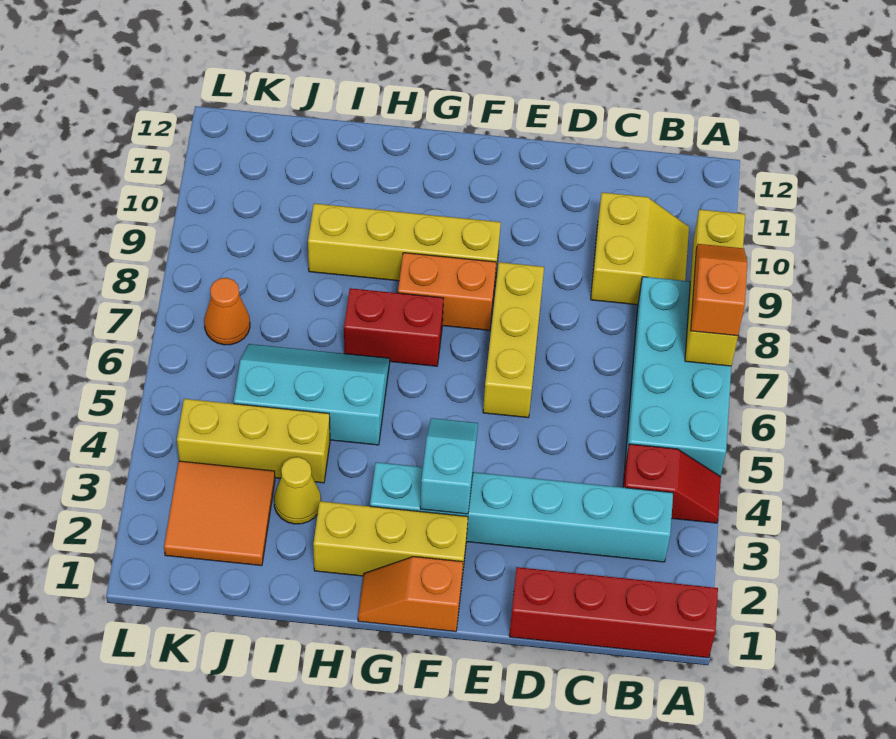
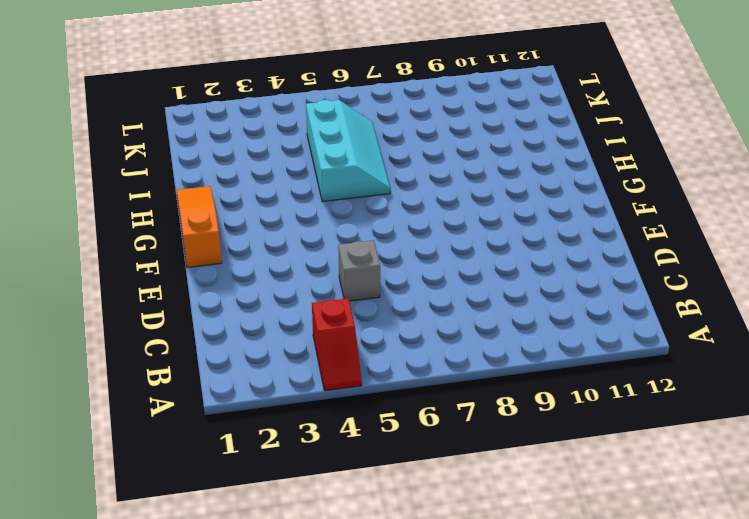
grey brick D5 level 1 -> none
orange slope F1:H1 level 1 top F -> orange slope F1:G1 level 1 top F
none -> red brick A1:D1 level 1
none -> cyan brick A5:B8 level 1
none -> cyan brick B3:G3 level 1

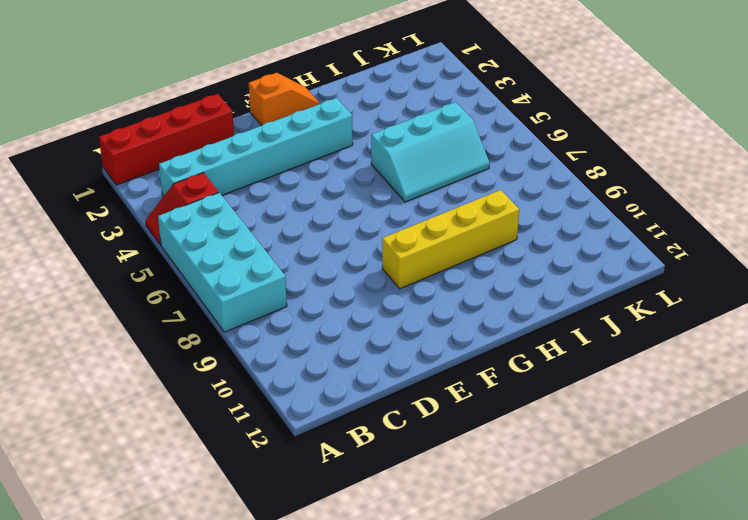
none -> yellow slope B9:C10 level 1 top C
none -> yellow brick E6:E8 level 1
none -> yellow brick F2:H2 level 1

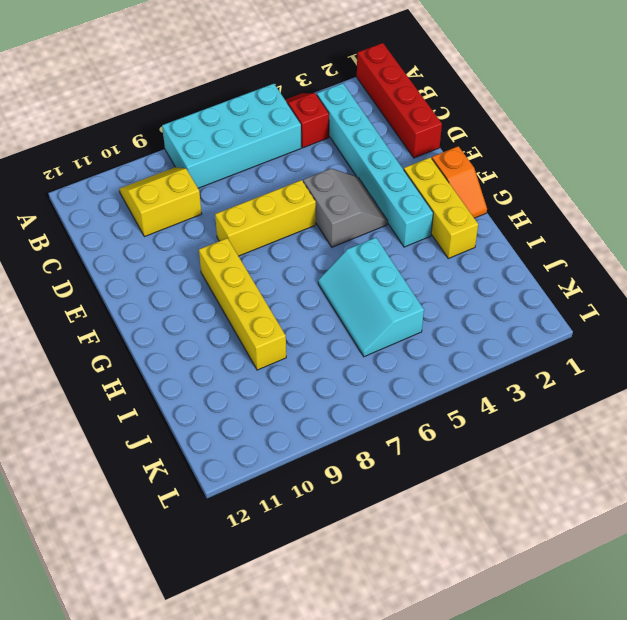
grey slope E4:F5 level 1 top 5 -> none
none -> orange brick F8:G8 level 1
none -> red brick G7:H7 level 1
none -> yellow cone I3 level 1

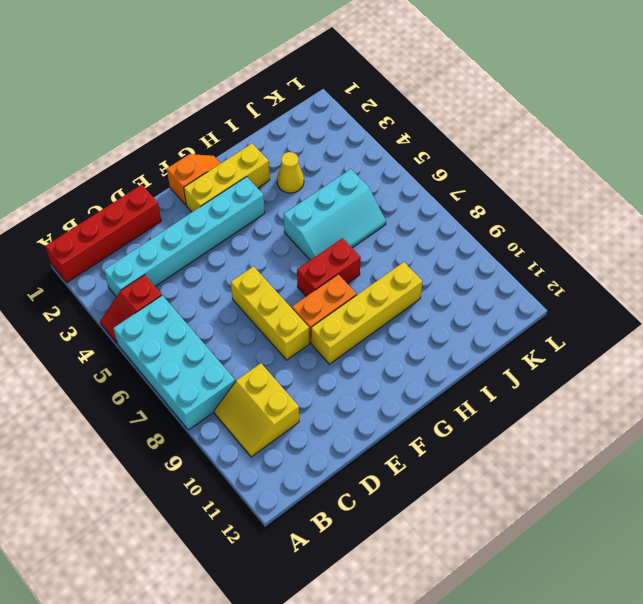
none -> yellow brick I4:K4 level 1
none -> orange tile J2:K3 level 1
none -> orange cone K7 level 1

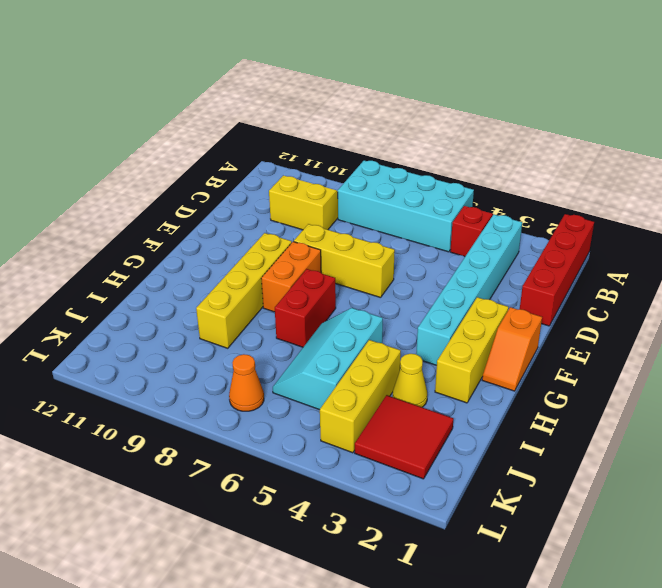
red tile J2:K3 level 1 -> orange tile J2:K3 level 1
none -> yellow brick A7:A9 level 2
none -> cyan slope F3:F4 level 2 top 3
none -> orange slope A7:A8 level 3 top 7

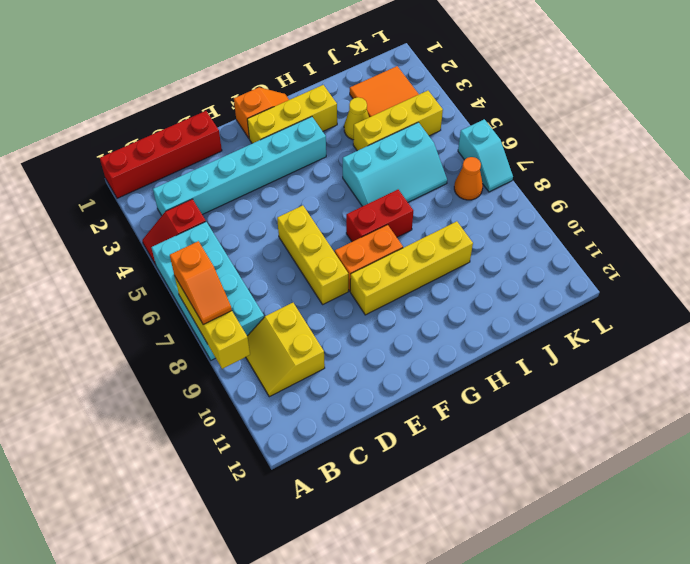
cyan slope L6:L7 level 1 top 6 -> cyan slope F3:F4 level 2 top 3

